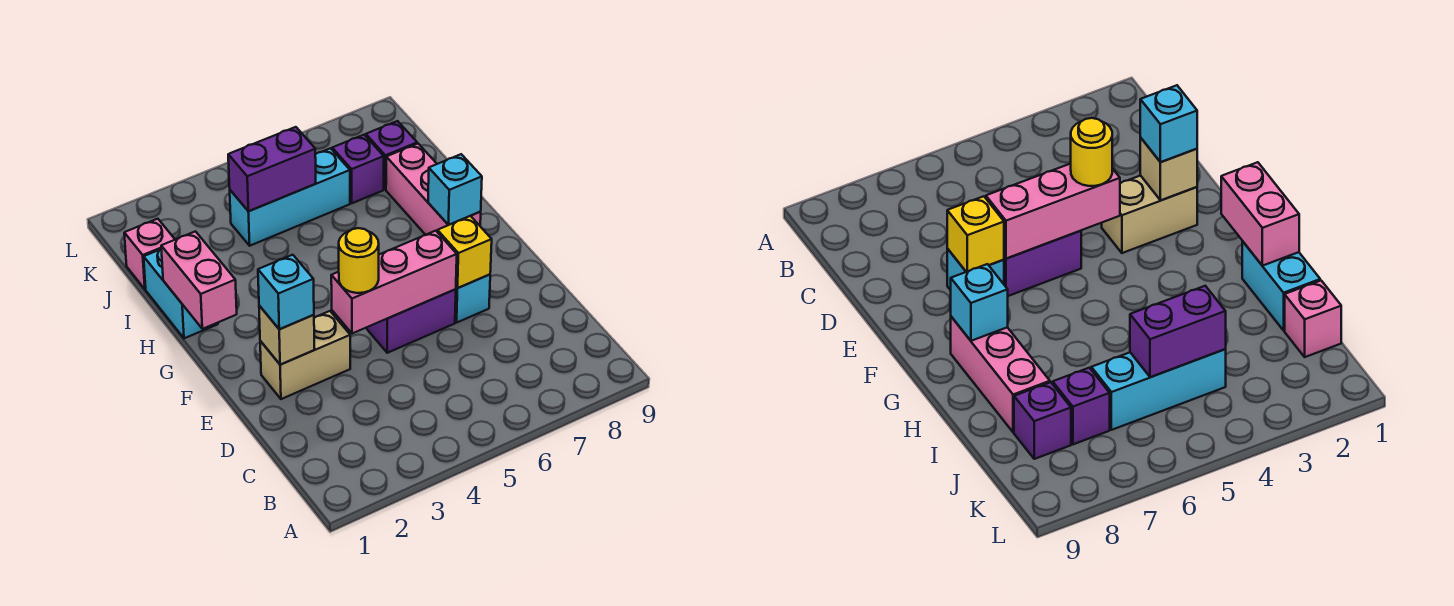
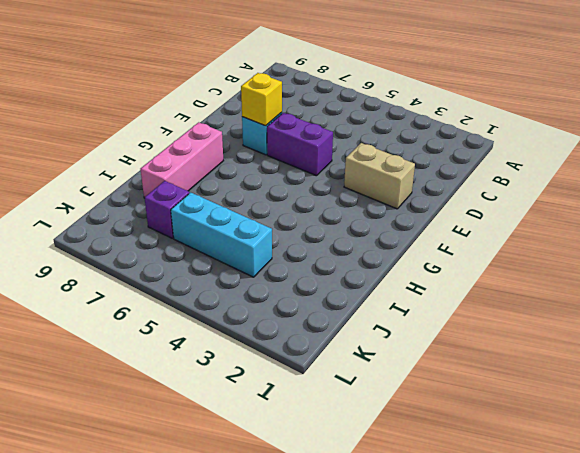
none -> cyan brick H1:I1 level 1
none -> pink brick J1 level 1
none -> purple brick J8 level 1

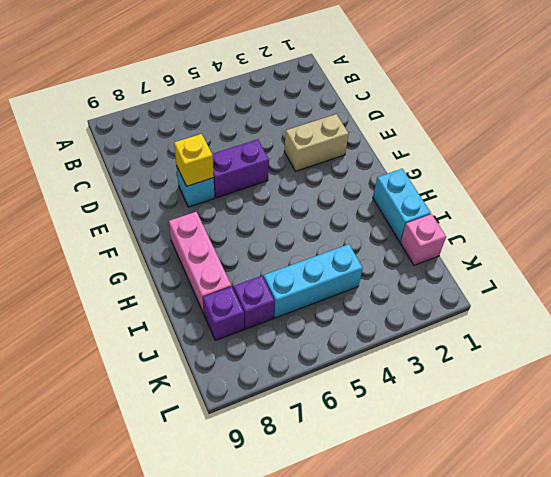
none -> tan brick E2 level 2
none -> pink brick E4:E6 level 2
none -> pink brick G1:H1 level 2

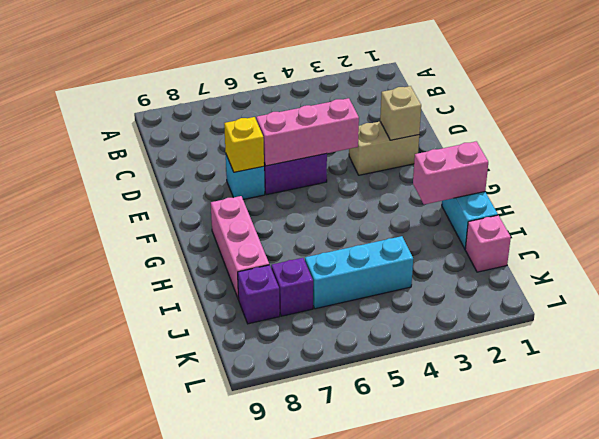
pink brick H1:H2 level 2 -> pink brick G1:H1 level 2
none -> cyan brick G8 level 2
none -> purple brick J4:J5 level 2
none -> cyan brick E2 level 3

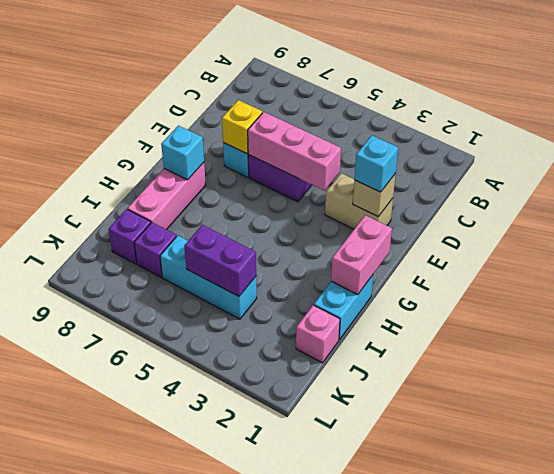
none -> yellow round brick E4 level 3

